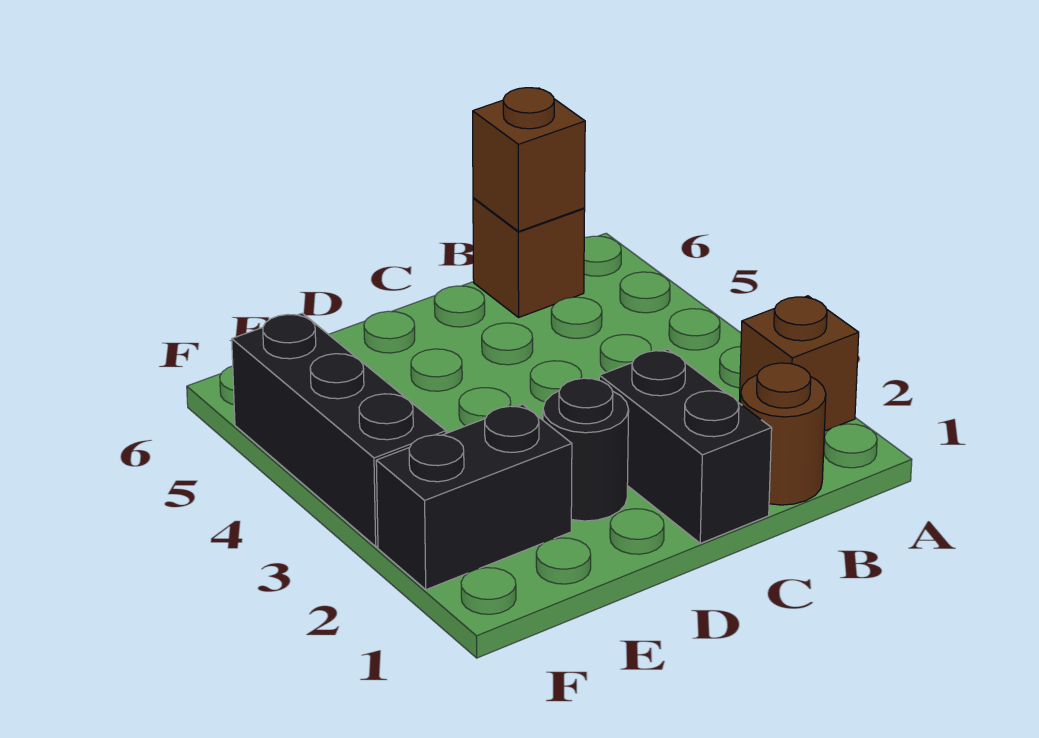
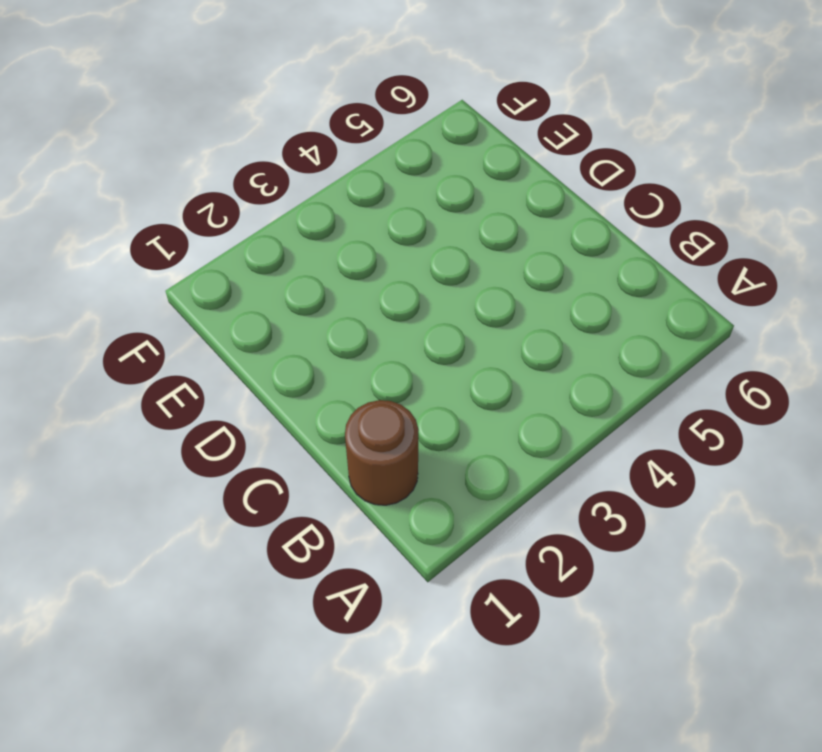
none -> brown brick A2 level 1
none -> brown brick B6 level 1

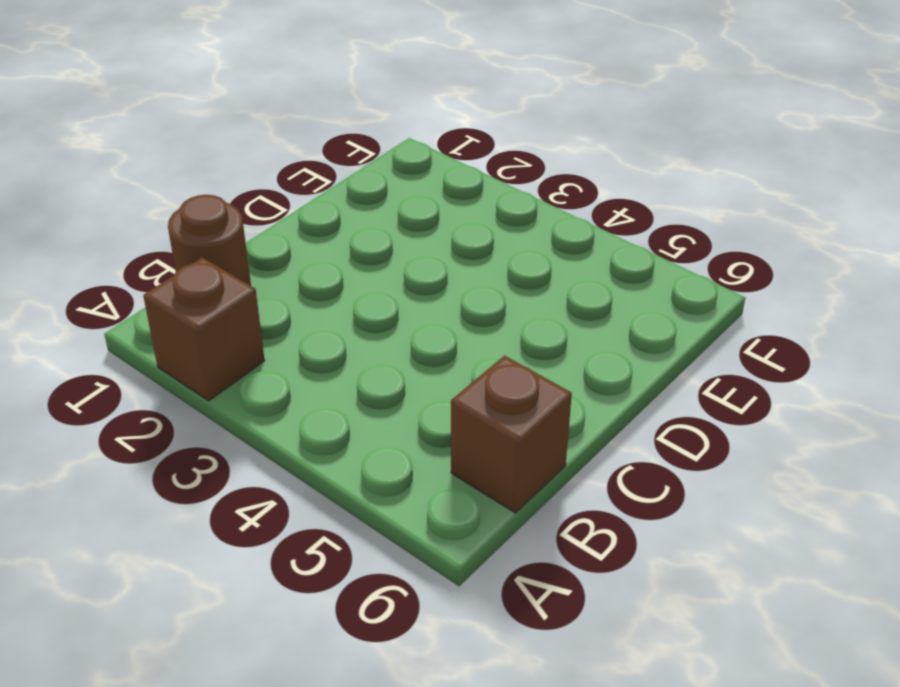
none -> black brick C1:C2 level 1
none -> black round brick D2 level 1

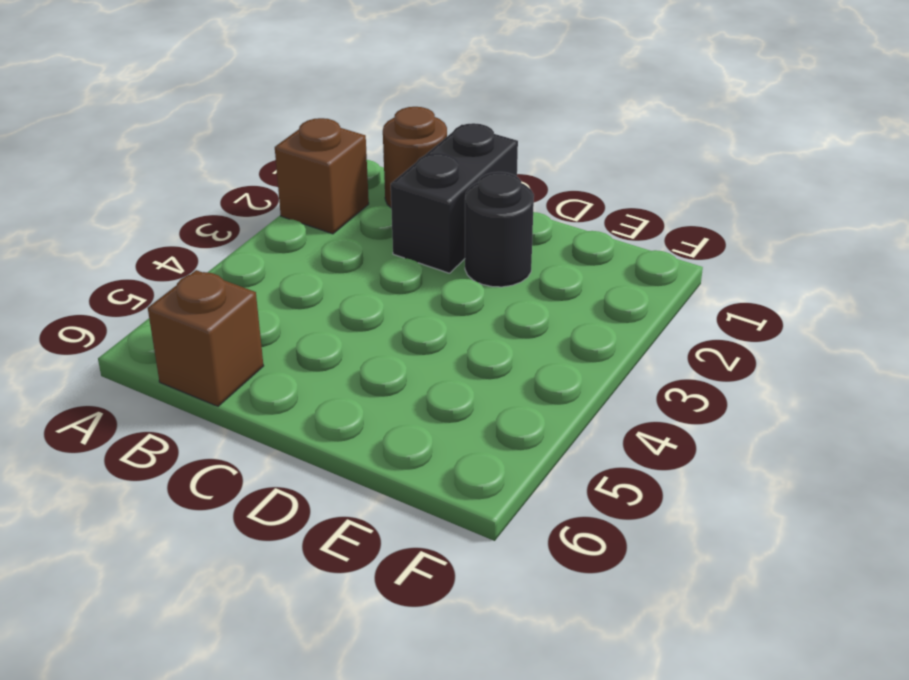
none -> black brick E2:F2 level 1
none -> black brick F3:F5 level 1

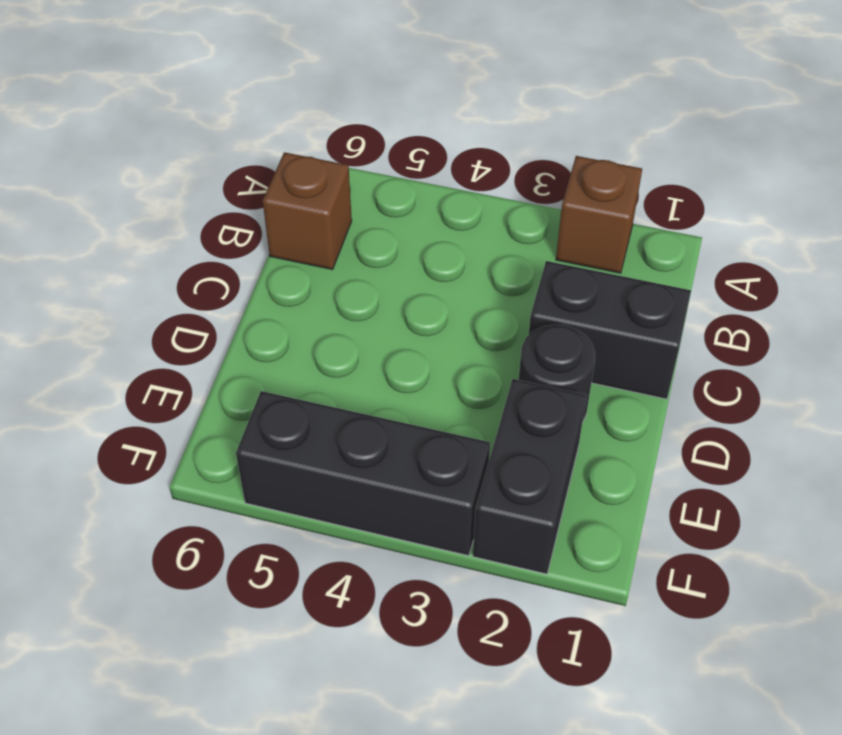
none -> brown round brick B1 level 1
none -> brown brick B6 level 2

